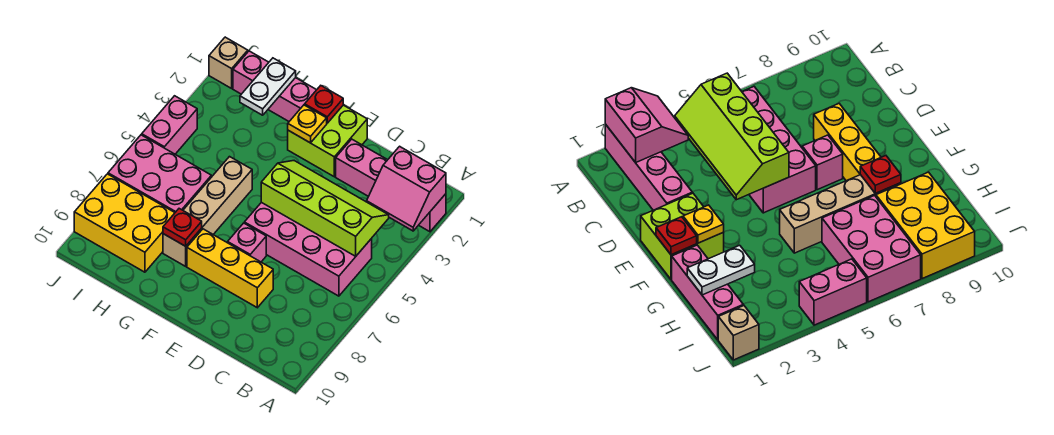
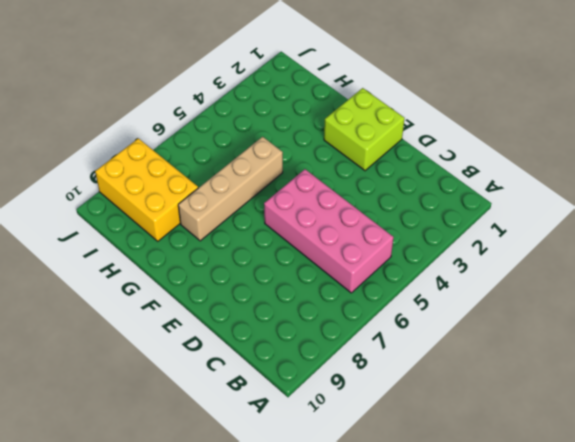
none -> pink brick A2:D2 level 1
none -> yellow brick D8:F8 level 1
none -> pink brick E7 level 1

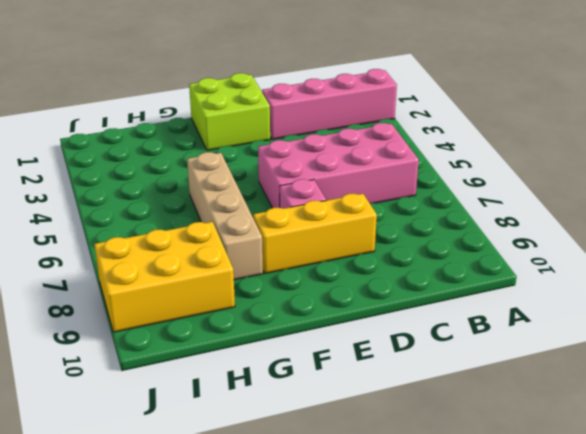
none -> pink brick G1:I1 level 1
none -> pink brick H6:J7 level 1
none -> tan brick J1 level 1

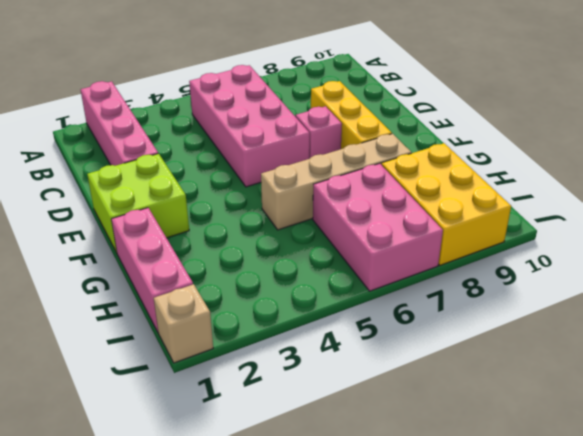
none -> pink brick J4:J5 level 1
none -> pink slope A2:B3 level 2 top 2
none -> lime slope B4:E5 level 2 top 5

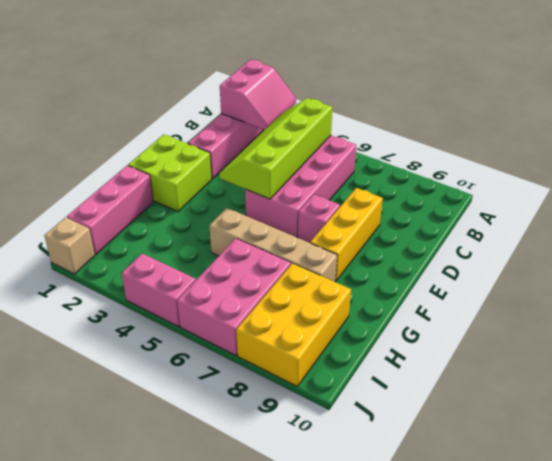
none -> red plate F1 level 2
none -> yellow plate F2 level 2
none -> red plate G8 level 2

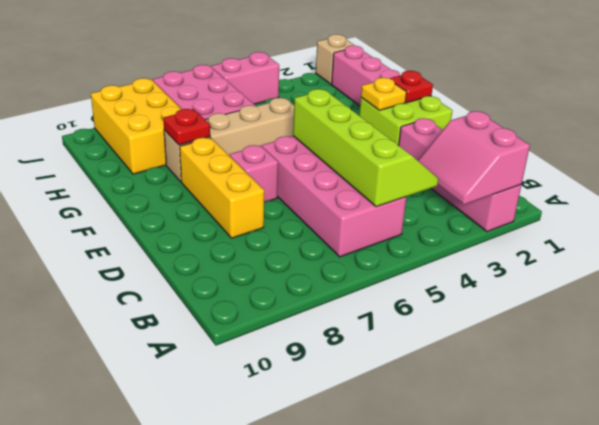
none -> white plate H1:H2 level 2

